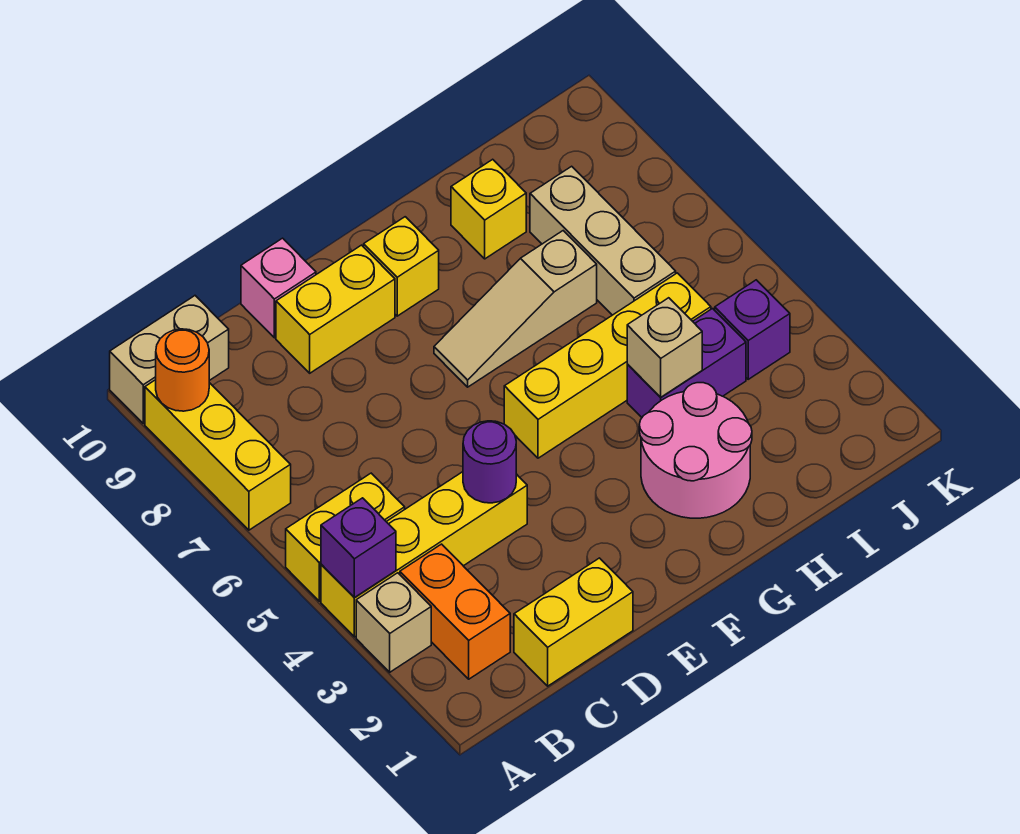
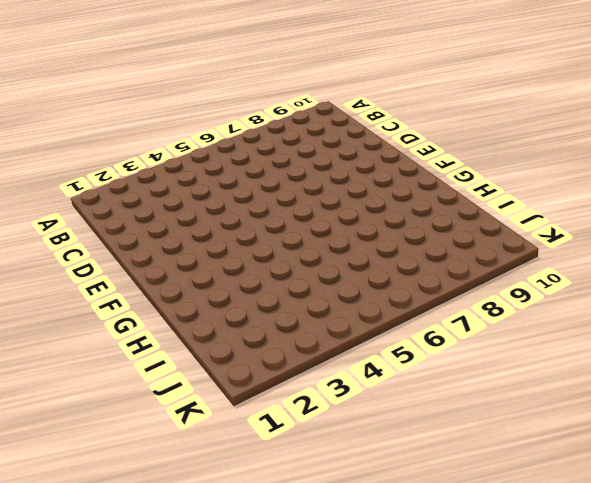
none -> tan brick A3 level 1
none -> yellow brick A4:D4 level 1
none -> yellow brick A5:B5 level 1

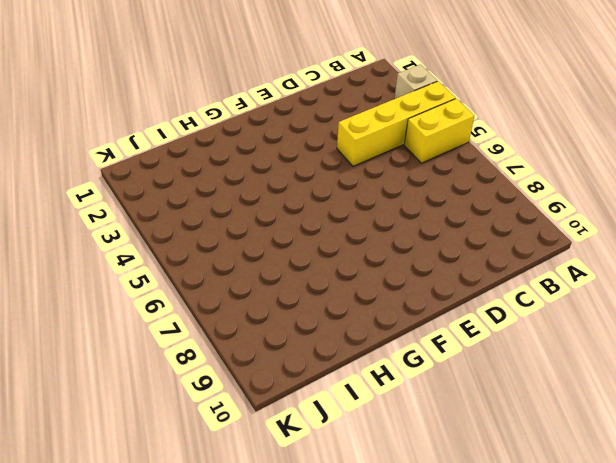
none -> yellow brick A7:A9 level 1
none -> tan brick A10:B10 level 1
none -> orange brick B2:B3 level 1

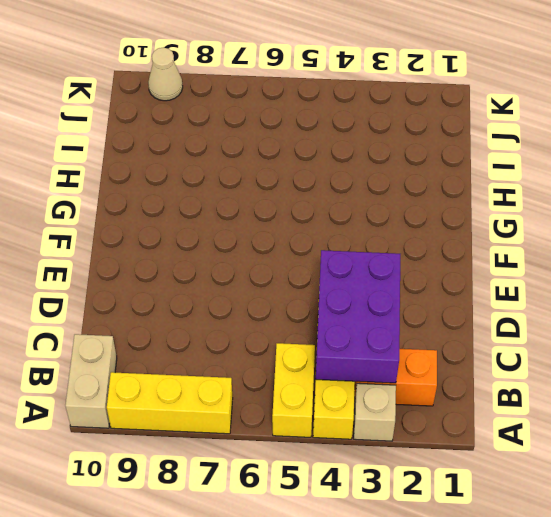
purple brick B3:D4 level 2 -> purple round brick D4 level 2
tan cone K9 level 1 -> none
none -> yellow brick C1:D1 level 1
none -> yellow brick D9:E9 level 1
none -> pink brick D10 level 1

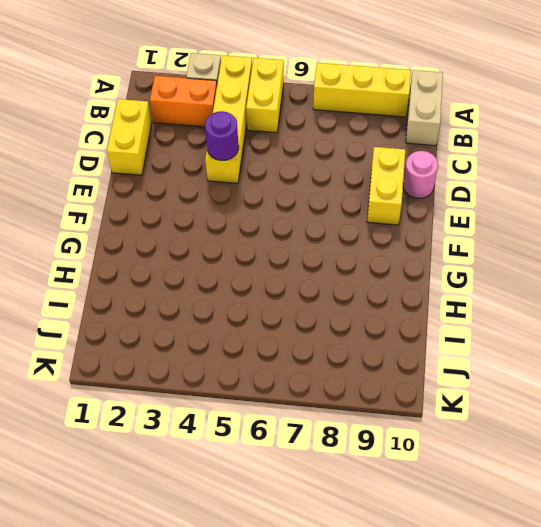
pink round brick D10 level 1 -> pink brick D10 level 1
none -> yellow brick F5:I5 level 1
none -> tan slope F7:H7 level 1 top H
none -> yellow brick F9 level 1

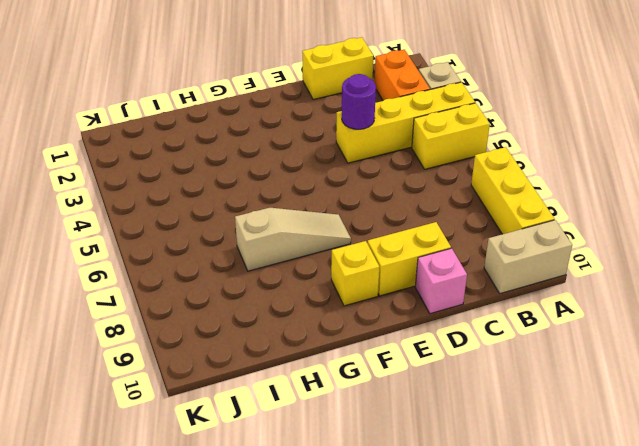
none -> yellow brick F5:I5 level 1
none -> pink round brick G2:H3 level 1
none -> purple brick H4:I4 level 1

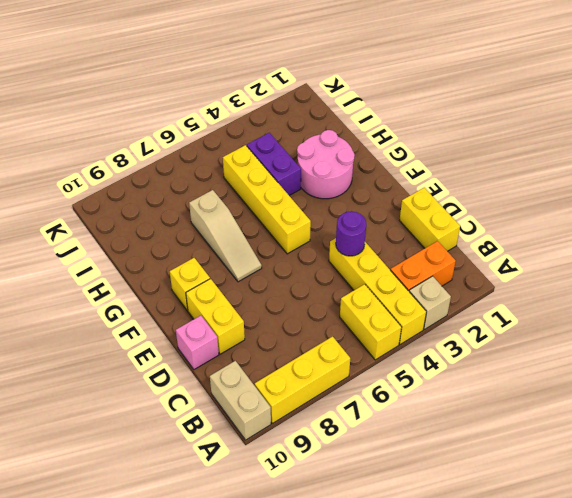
none -> yellow brick H9 level 1
none -> tan brick I6:I8 level 1
none -> purple brick J4 level 1

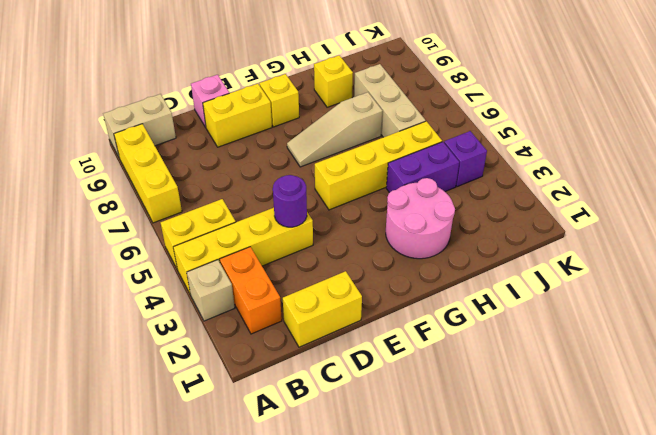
none -> purple brick A4 level 2
none -> orange round brick A9 level 2
none -> tan brick H4 level 2

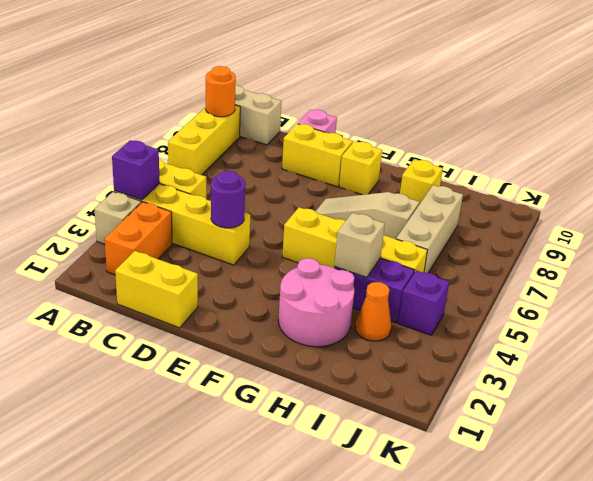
orange cone I3 level 1 -> none

